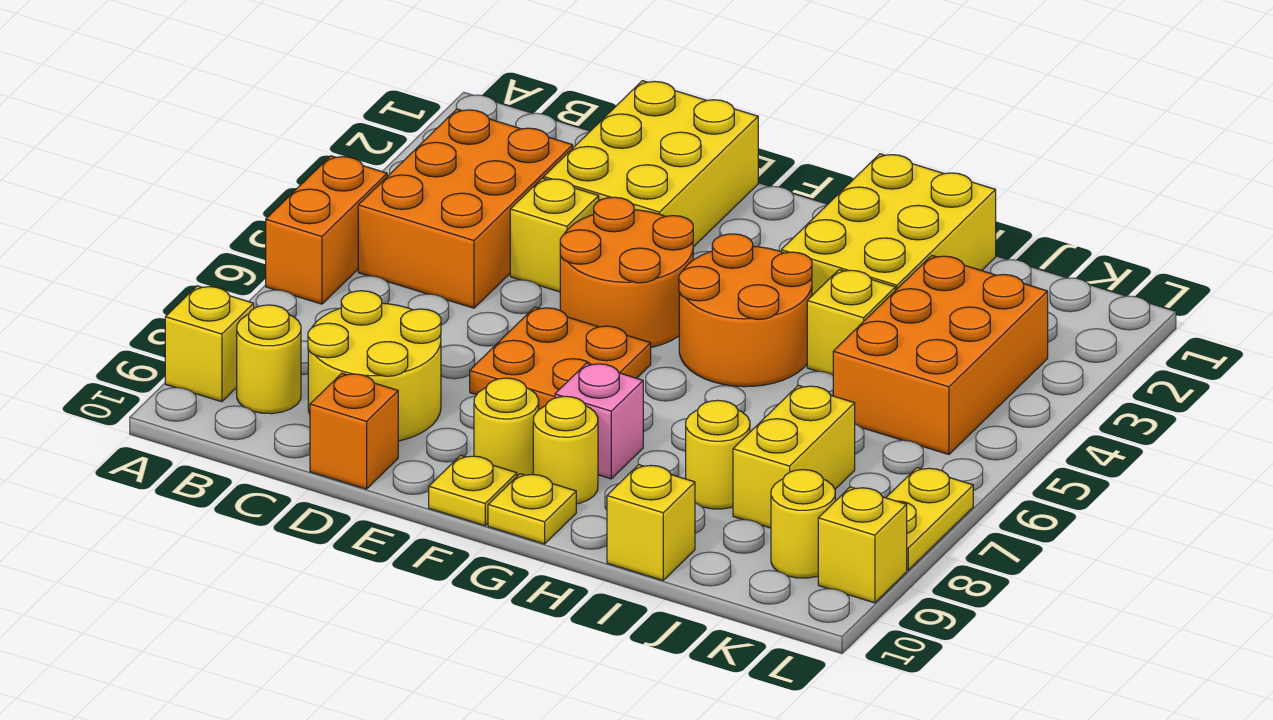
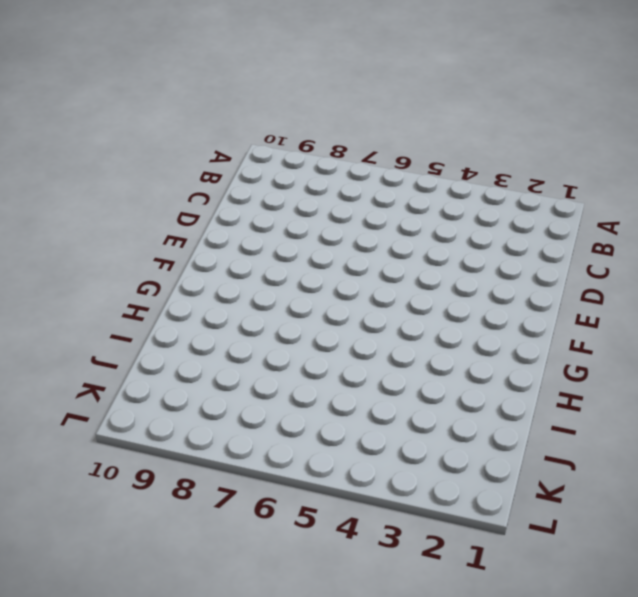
none -> orange brick A5:A6 level 1
none -> yellow brick A9 level 1
none -> orange brick B3:C5 level 1

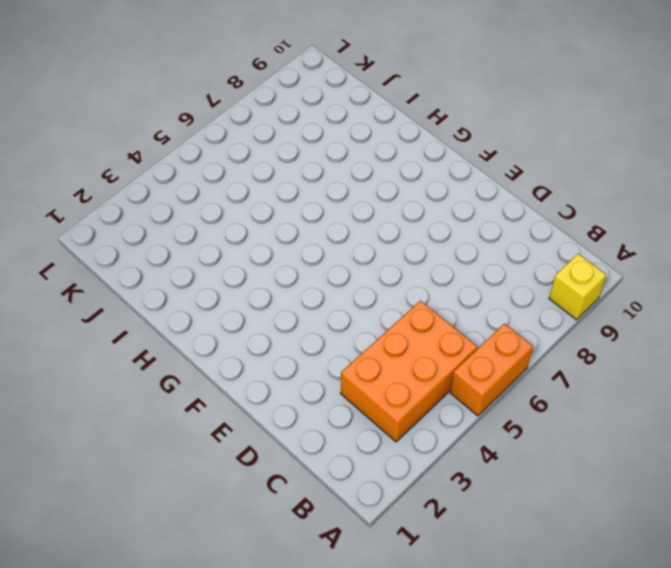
none -> yellow round brick B9 level 1
none -> yellow round brick C8:D9 level 1
none -> yellow brick D1:E3 level 1

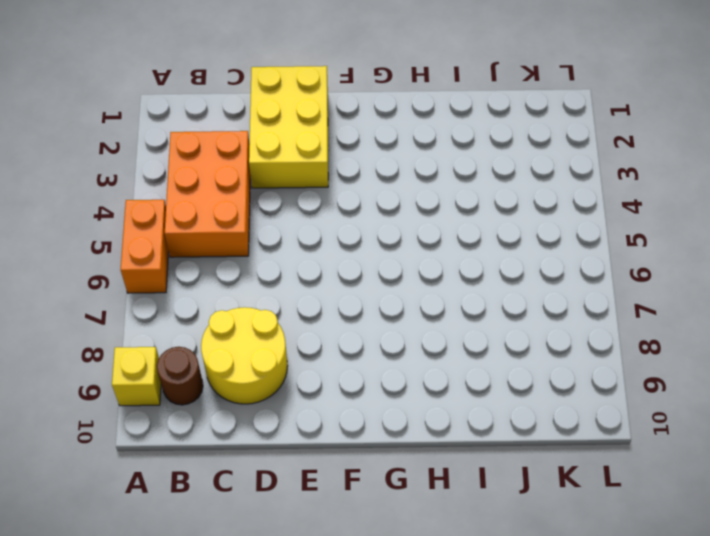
brown round brick B9 level 1 -> yellow round brick B9 level 1
none -> yellow brick D4 level 1
none -> orange brick D10 level 1
none -> orange round brick E4:F5 level 1

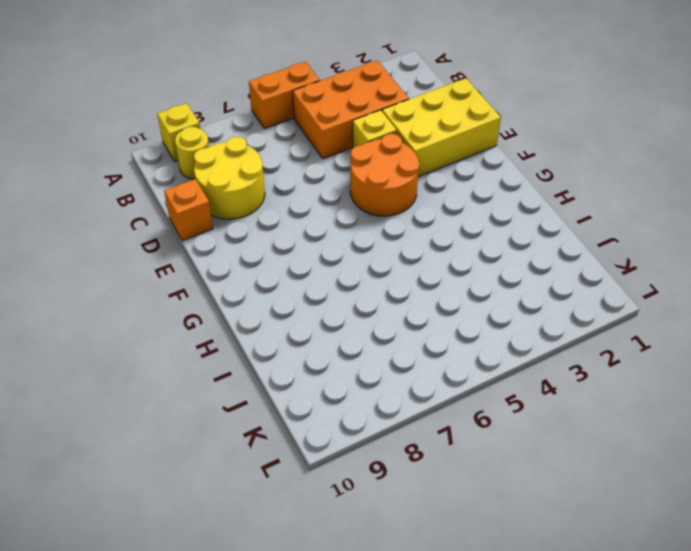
none -> orange plate E6:F7 level 1
none -> yellow round brick F9 level 1
none -> yellow plate F10 level 1

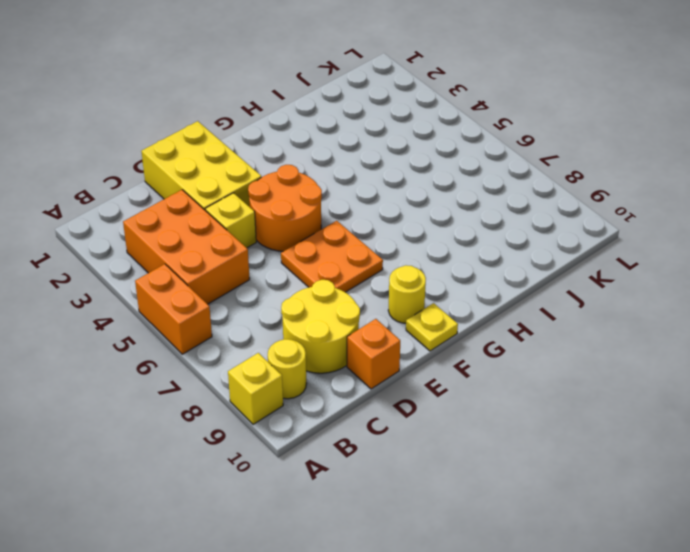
none -> orange round brick G4:H5 level 1
none -> pink brick G8 level 1
none -> yellow round brick G9 level 1

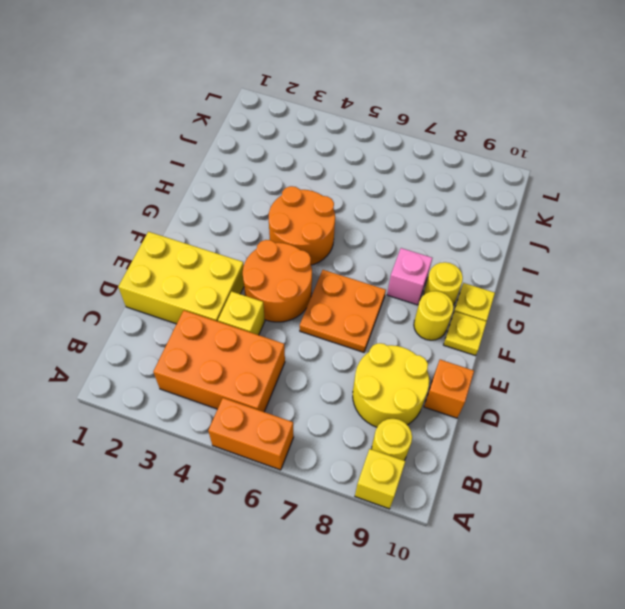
none -> yellow brick H1:I3 level 1
none -> yellow brick I4 level 1
none -> yellow round brick I8 level 1

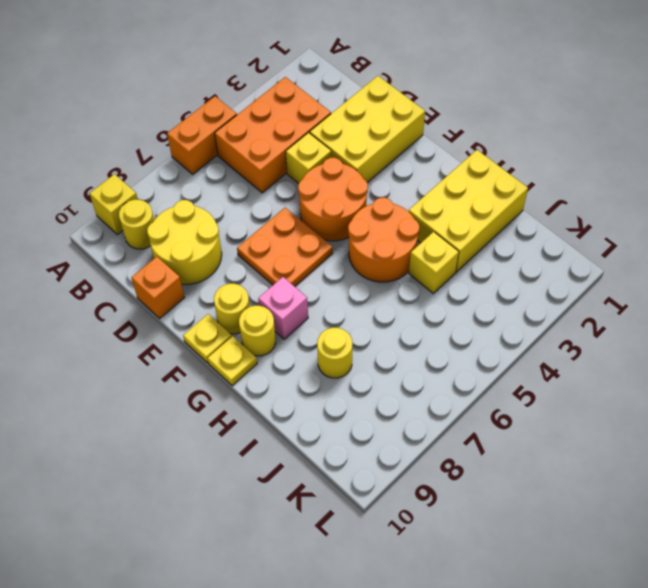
none -> yellow brick I10 level 1
none -> orange brick J3:K5 level 1
none -> yellow brick J7:J8 level 1

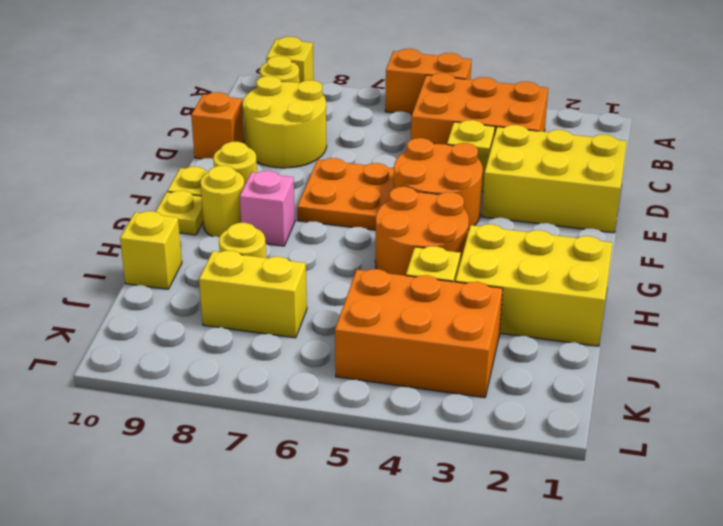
none -> yellow round brick K9 level 1
none -> yellow plate L7:L8 level 1
none -> yellow brick L9 level 1

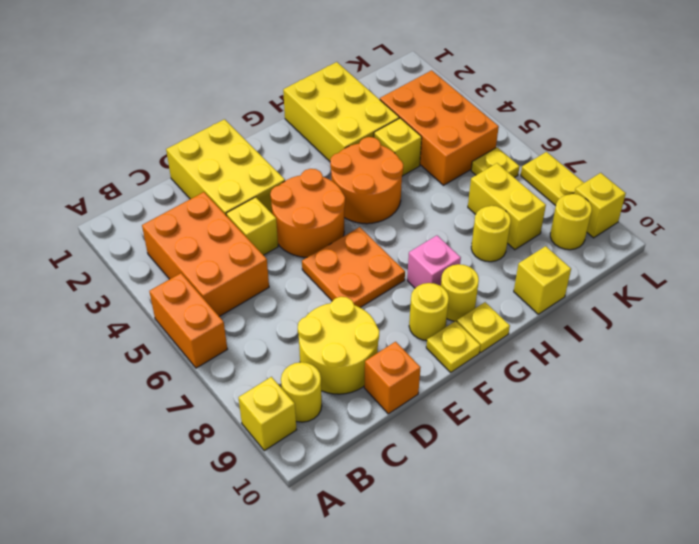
yellow plate K6 level 1 -> none

